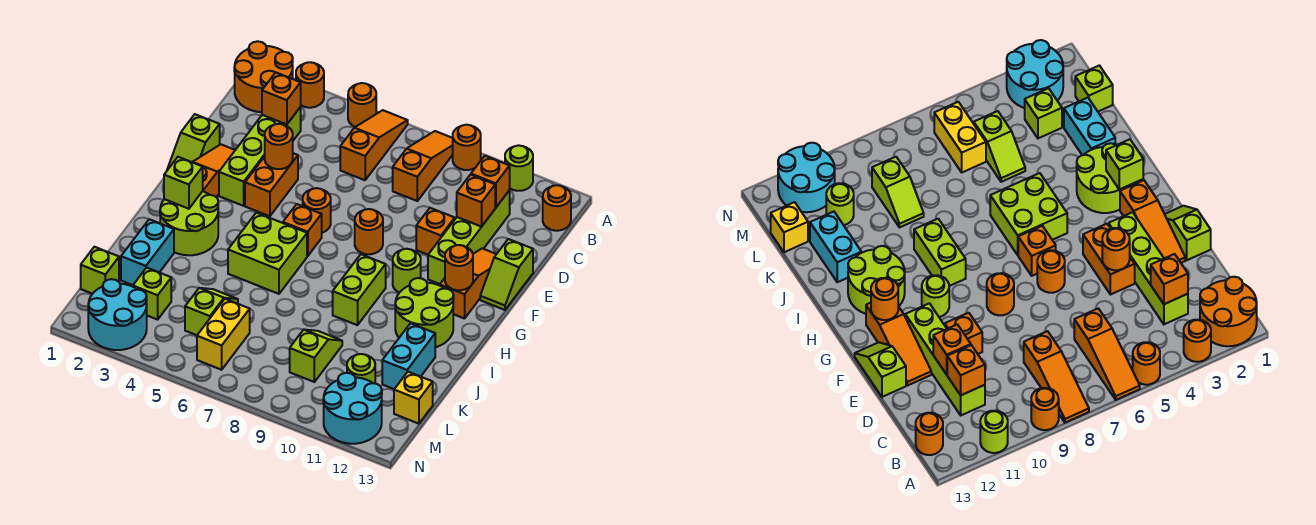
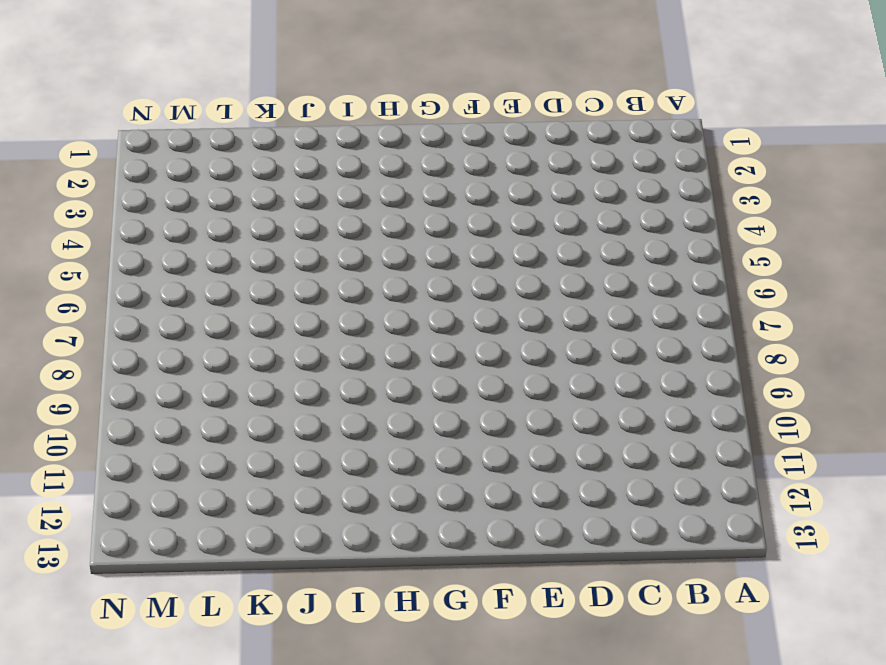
none -> orange round brick A1:B2 level 1
none -> orange round brick A3 level 1
none -> orange round brick A5 level 1
none -> orange slope A6:C6 level 1 top C

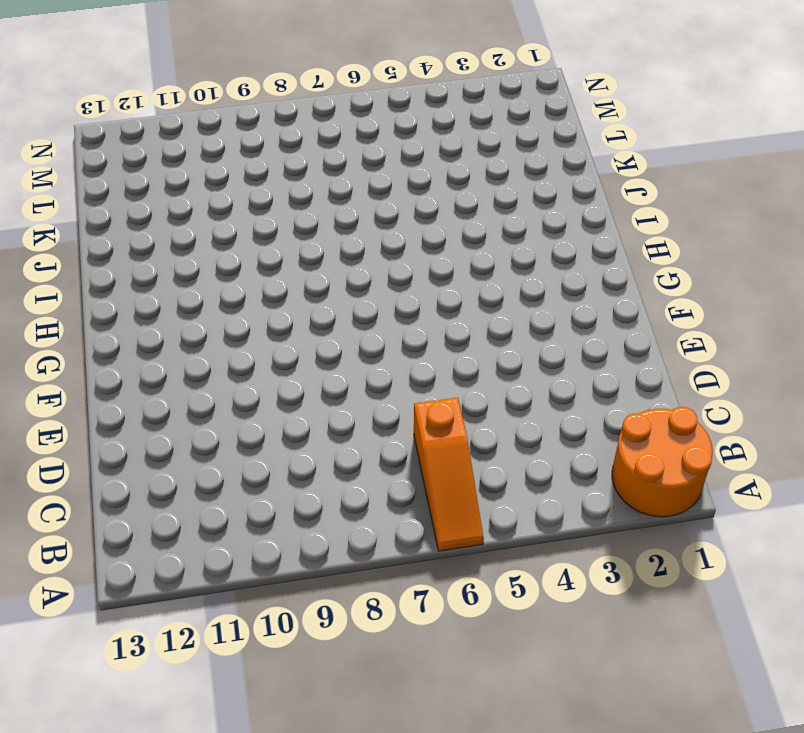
none -> orange round brick A3 level 1
none -> orange round brick A5 level 1
none -> orange slope A8:C8 level 1 top C
none -> orange round brick A9 level 1

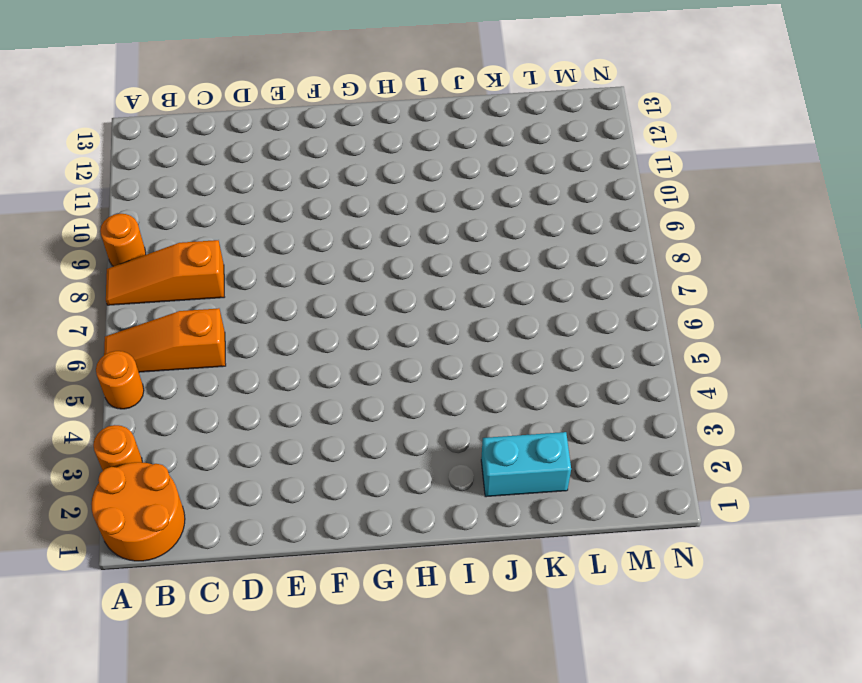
none -> lime round brick A11 level 1
none -> orange round brick B13 level 1
none -> lime brick C3:F3 level 1
none -> lime brick C11:F11 level 1

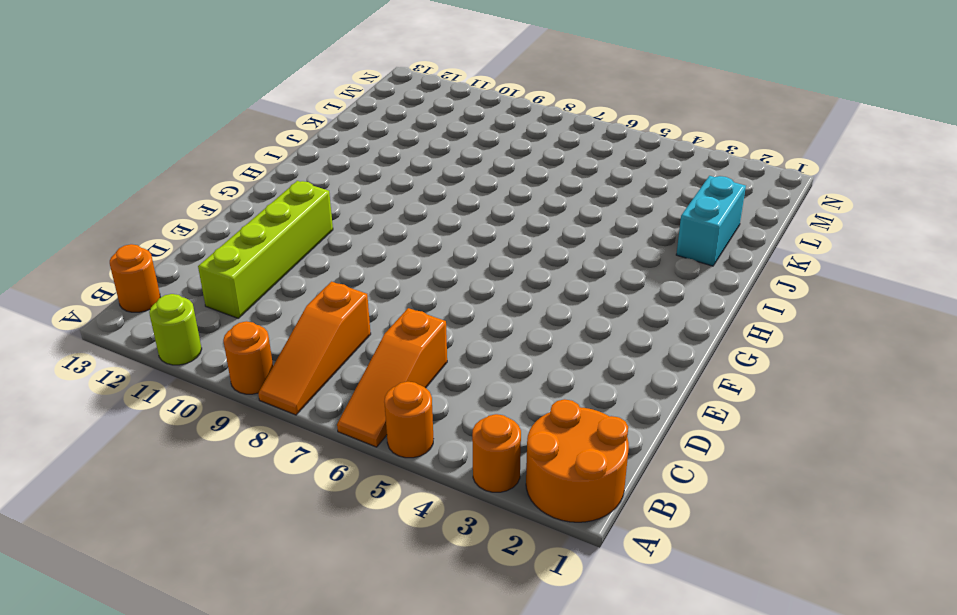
none -> lime brick C3:F3 level 1
none -> lime slope E1:F1 level 1 top E
none -> orange slope E2:G2 level 1 top G
none -> orange brick E4:F4 level 1

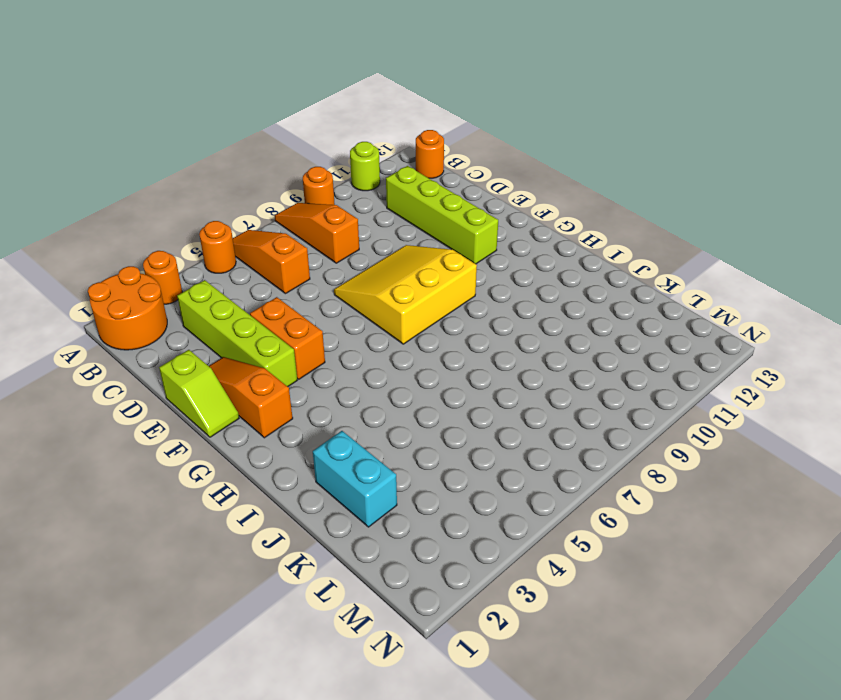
yellow slope E7:G9 level 1 top G -> orange round brick F8 level 1
none -> orange brick E10 level 1
none -> orange slope E12:G12 level 1 top G
none -> lime slope E13:F13 level 1 top E
none -> orange round brick F6 level 1

